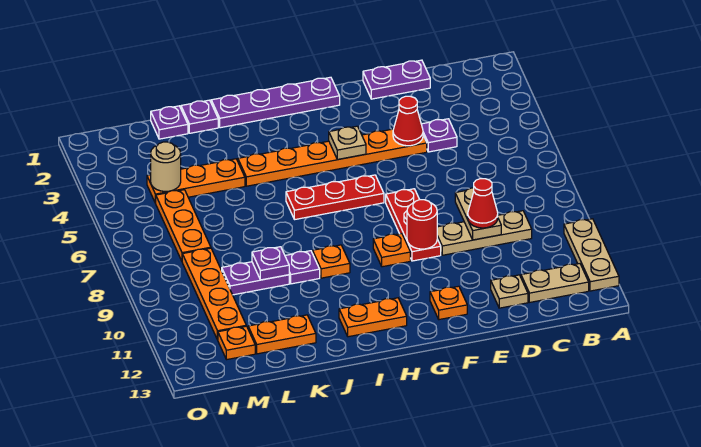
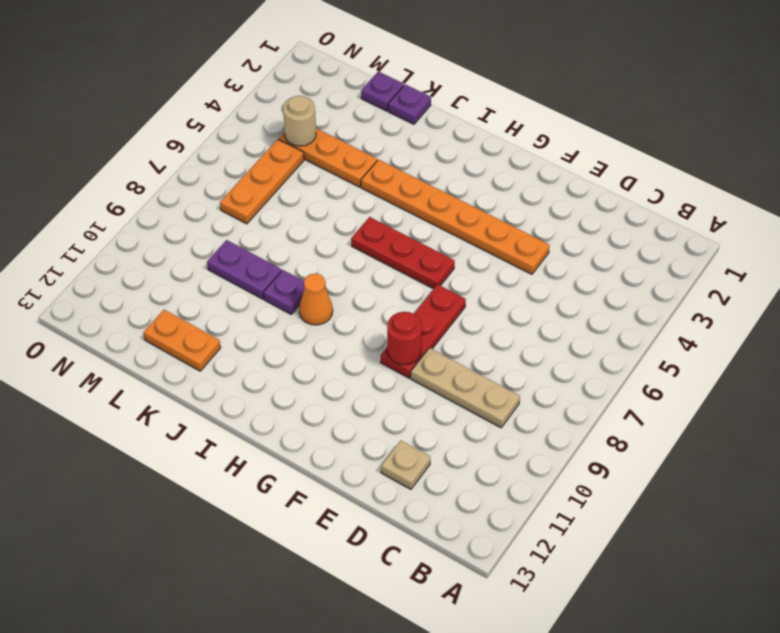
orange cone I9 level 1 -> orange plate I9 level 1
none -> tan plate A10:A12 level 1
none -> tan plate B12:C12 level 1
none -> purple plate D1:E1 level 1
none -> purple plate D4 level 1

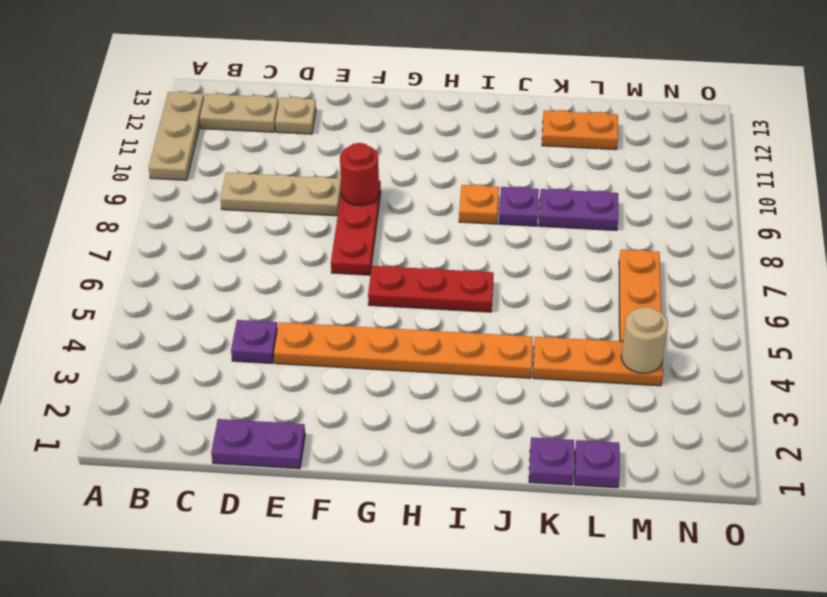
none -> orange plate F12 level 1
none -> purple plate G1:J1 level 1
none -> orange plate G9 level 1
none -> orange plate H12:I12 level 1

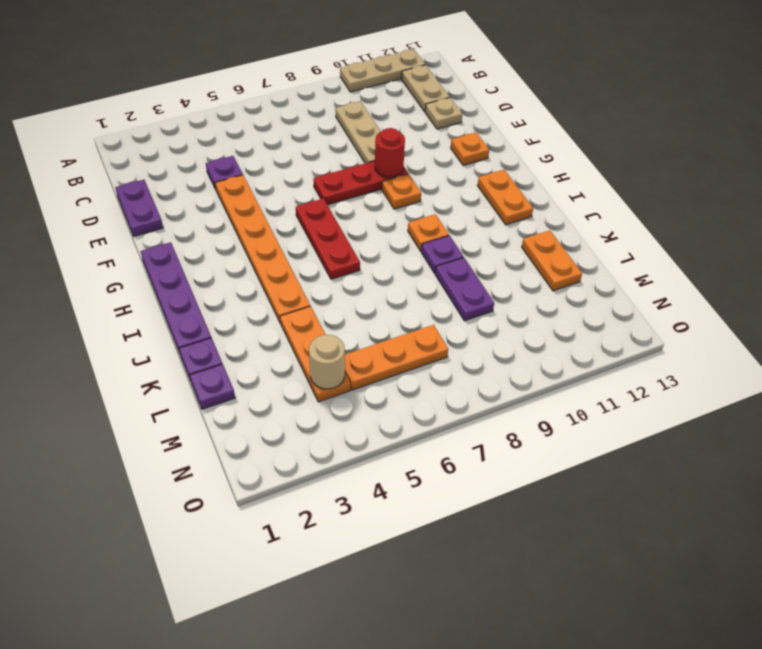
none -> orange plate M8:M11 level 1
none -> orange plate M12 level 1
none -> tan plate D8:D9 level 2
none -> red cone E4 level 2

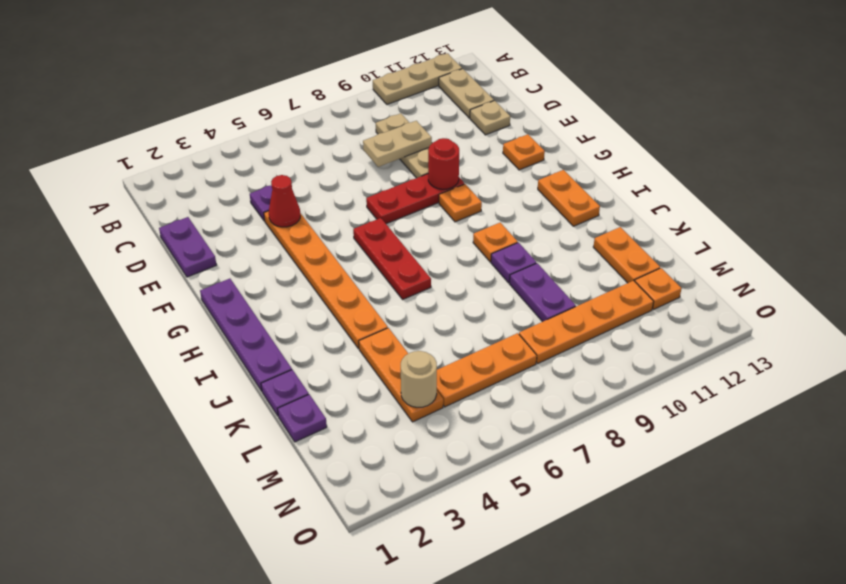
none -> tan plate G4 level 2
none -> purple plate K9 level 2
none -> red cone D9 level 3

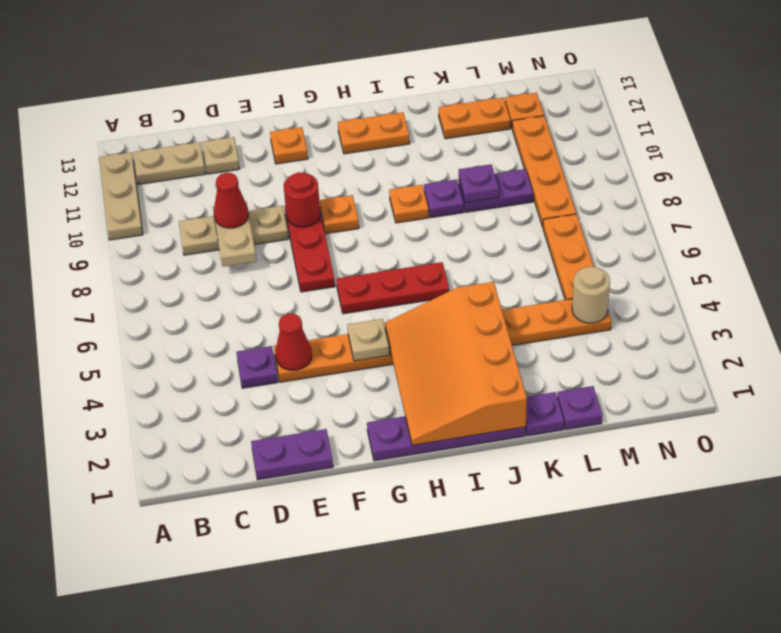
orange slope H1:J4 level 2 top J -> none

